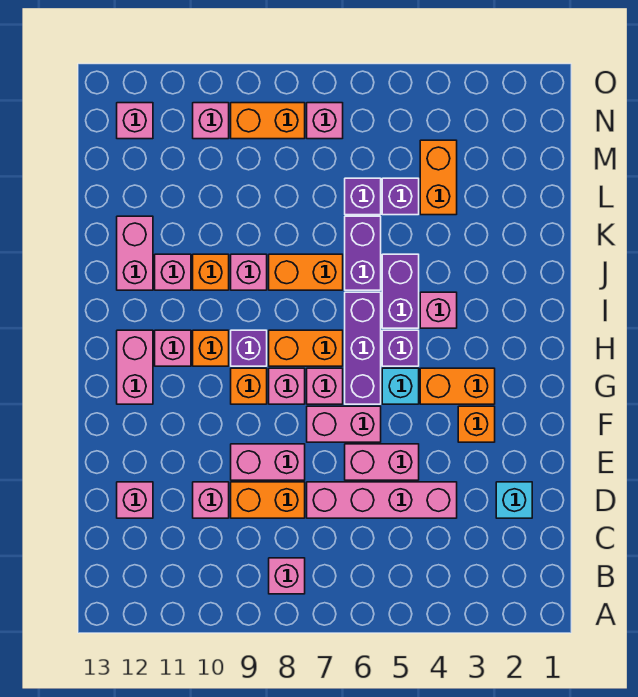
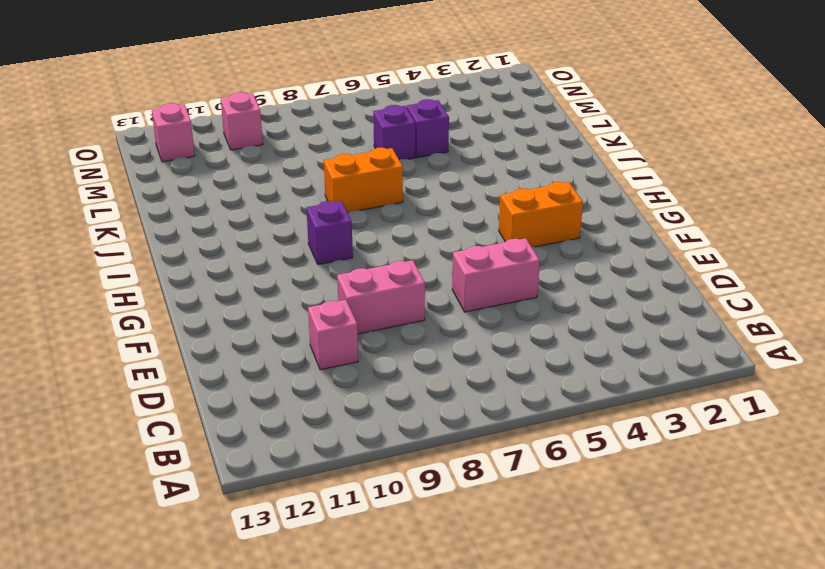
none -> pink brick B8 level 1
none -> cyan brick D2 level 1
none -> pink brick D4:D7 level 1
none -> orange brick D8:D9 level 1

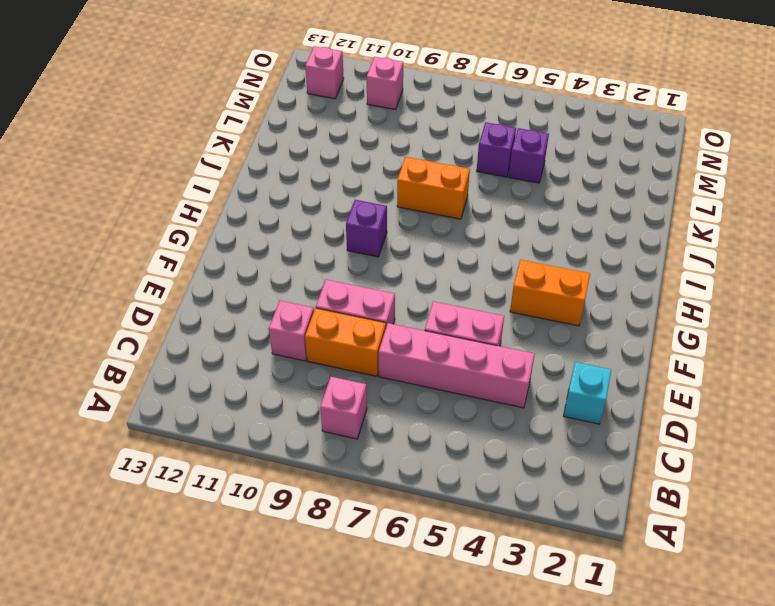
none -> pink brick D12 level 1
none -> orange brick F3 level 1
none -> pink brick F6:F7 level 1
none -> cyan brick G5 level 1

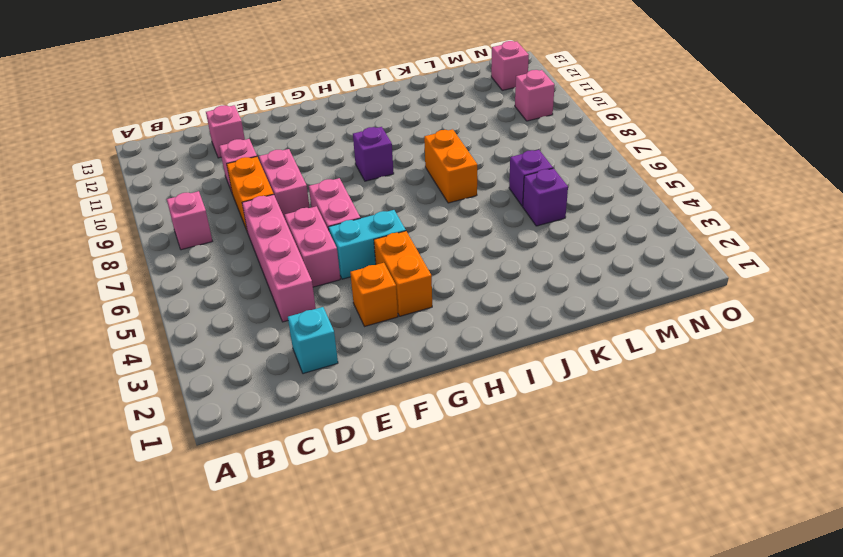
cyan brick F5:G5 level 1 -> cyan brick G5 level 1
none -> purple brick G6:I6 level 1
none -> pink brick G7 level 1
none -> pink brick G8 level 1
none -> orange brick G9 level 1

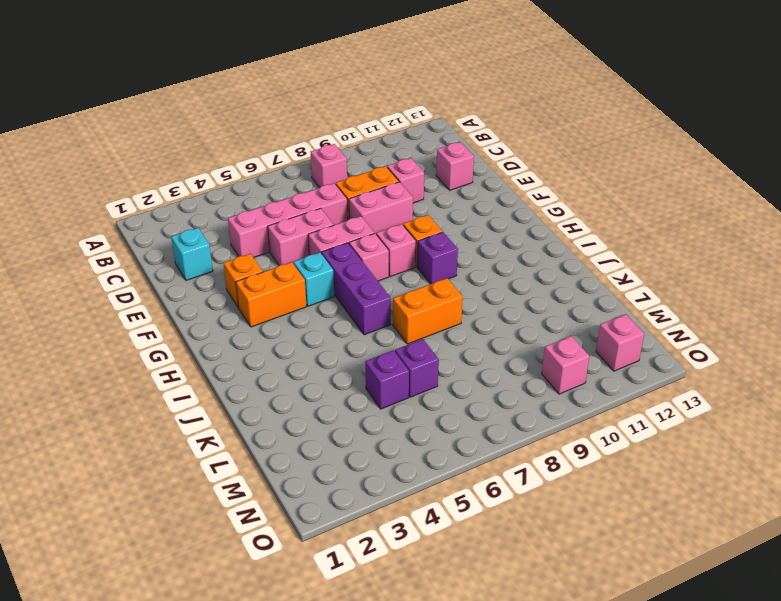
none -> pink brick G12:H12 level 1
none -> purple brick H5 level 1
none -> orange brick H7:H8 level 1
none -> orange brick H10 level 1

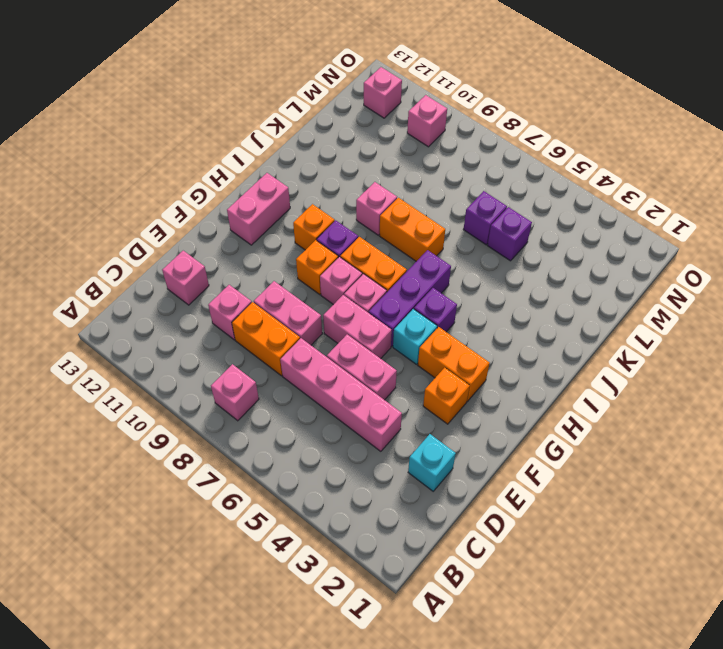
none -> pink brick H11 level 1
none -> pink brick I4 level 1
none -> purple brick I5:J5 level 1
none -> purple brick J6:K6 level 1

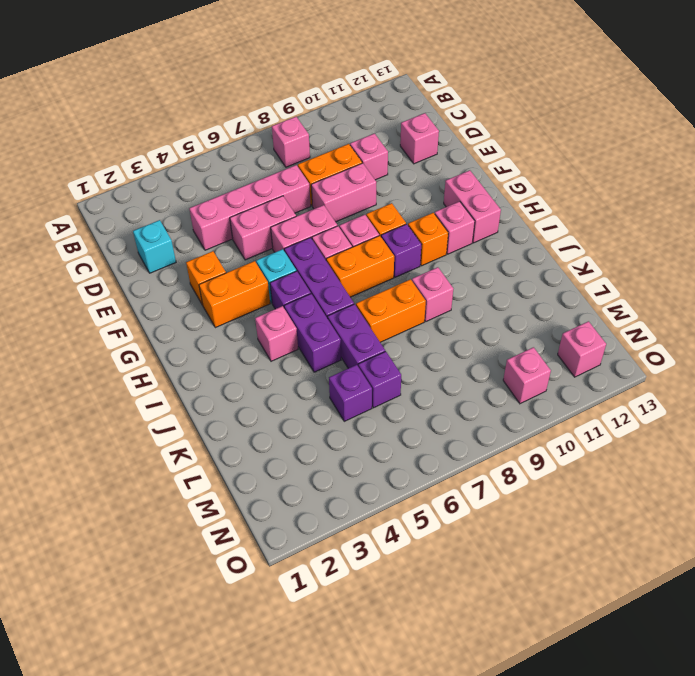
none -> orange brick J10 level 1
none -> pink brick J11 level 1
none -> pink brick J12:K12 level 1
none -> orange brick L4:M4 level 1

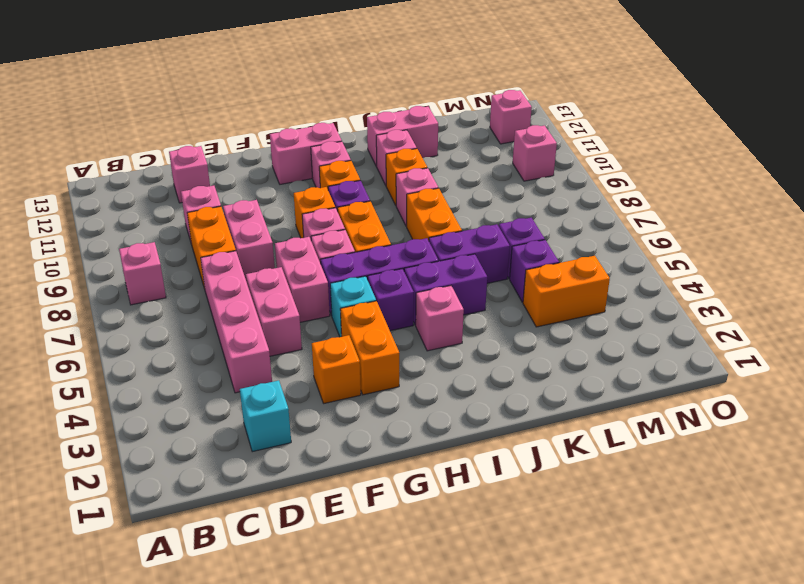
none -> pink brick N7 level 1
none -> orange brick N8:N9 level 1

